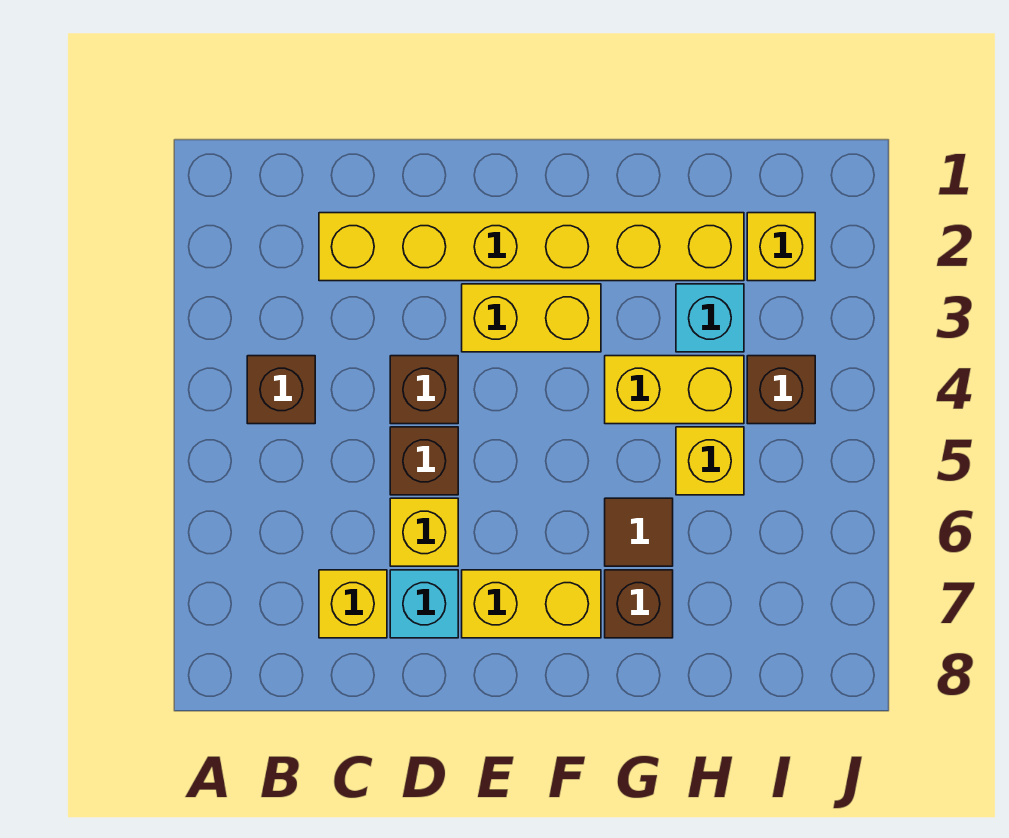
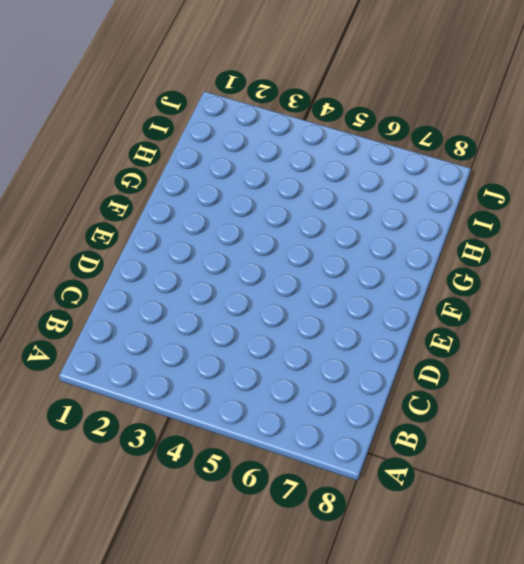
none -> brown brick B4 level 1
none -> yellow brick C2:H2 level 1
none -> yellow brick C7 level 1

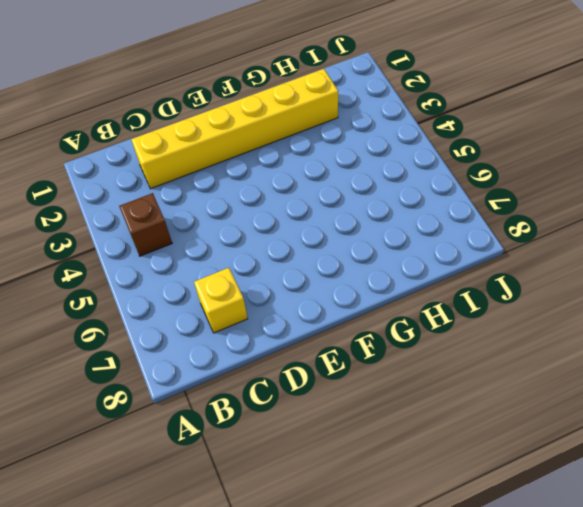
none -> brown brick D4 level 1
none -> brown brick D5 level 1
none -> yellow brick D6 level 1

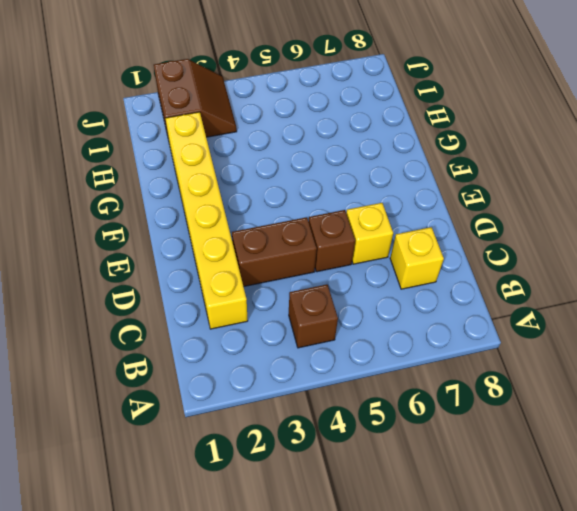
brown brick D3:D4 level 1 -> brown brick D4 level 1
brown slope I2:J3 level 1 top 2 -> yellow brick I2 level 1
none -> cyan brick D7 level 1
none -> yellow brick E3:F3 level 1
none -> yellow brick E7:F7 level 1

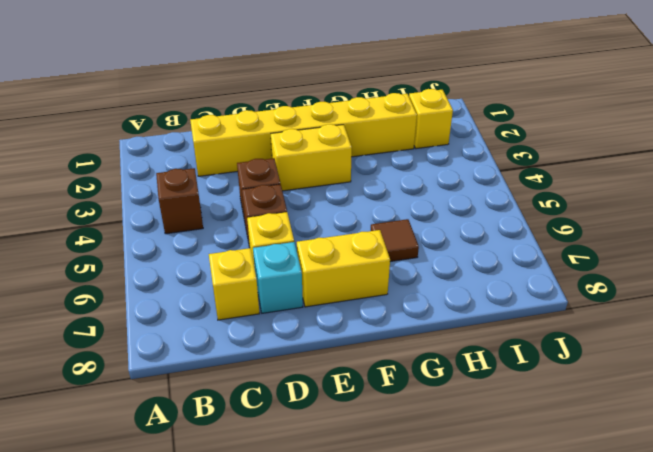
none -> yellow brick G4:H4 level 1
none -> brown brick G7 level 1
none -> cyan brick H3 level 1

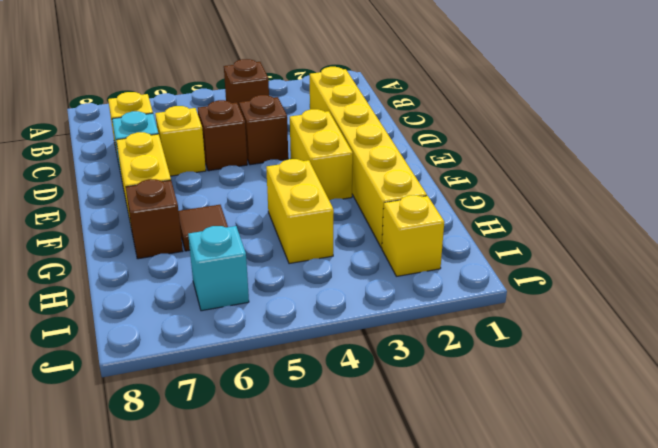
cyan brick I6 level 1 -> cyan brick H3 level 1
none -> yellow brick H5 level 1
none -> brown brick I4 level 1

